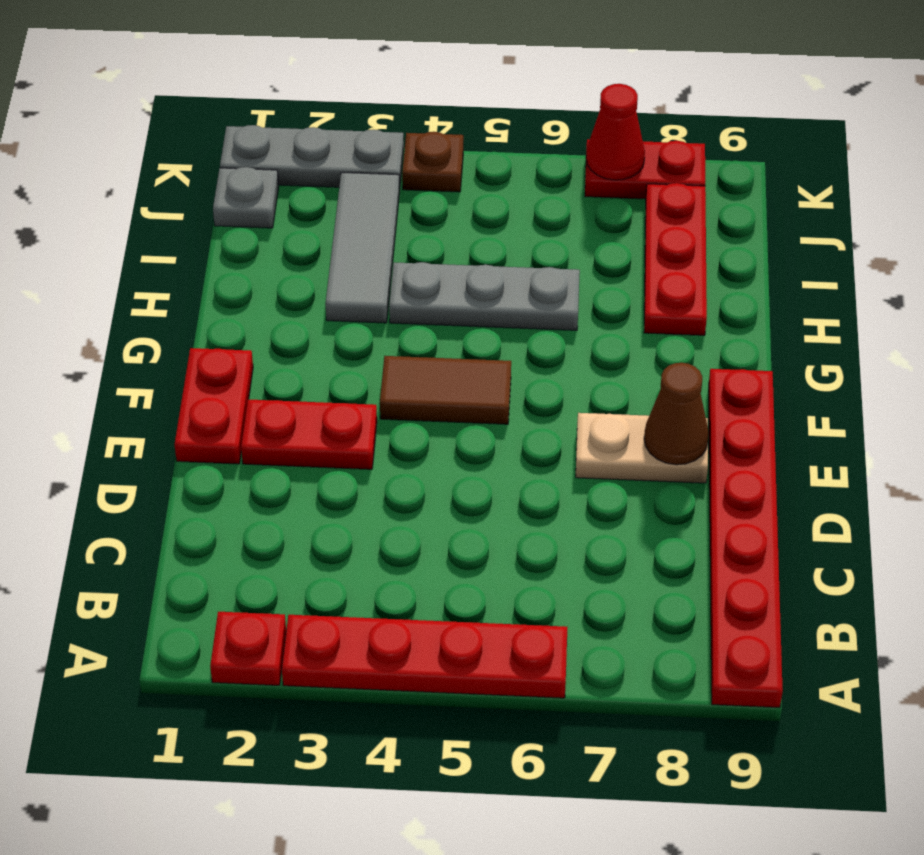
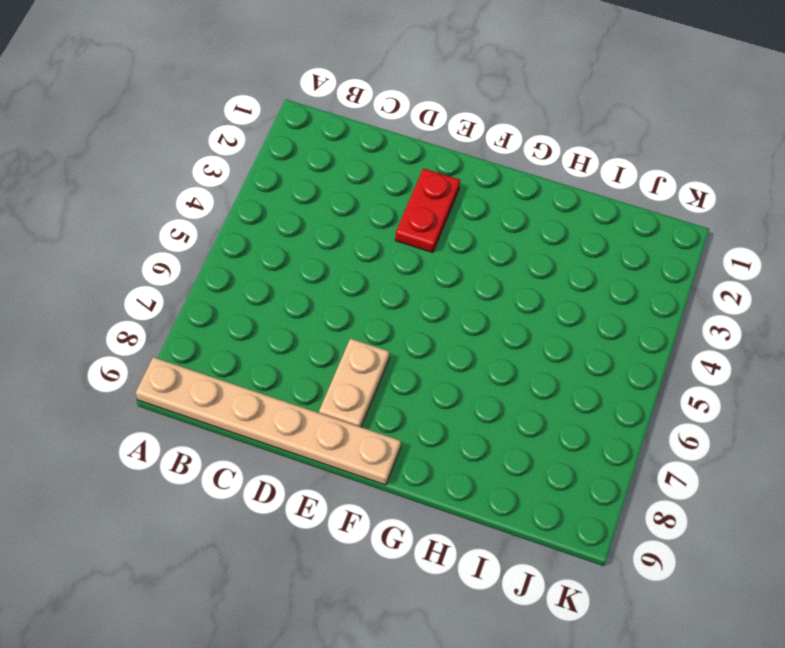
tan plate A9:F9 level 1 -> red plate A9:F9 level 1
none -> red plate A2 level 1
none -> red plate A3:A6 level 1
none -> red plate E1:F1 level 1

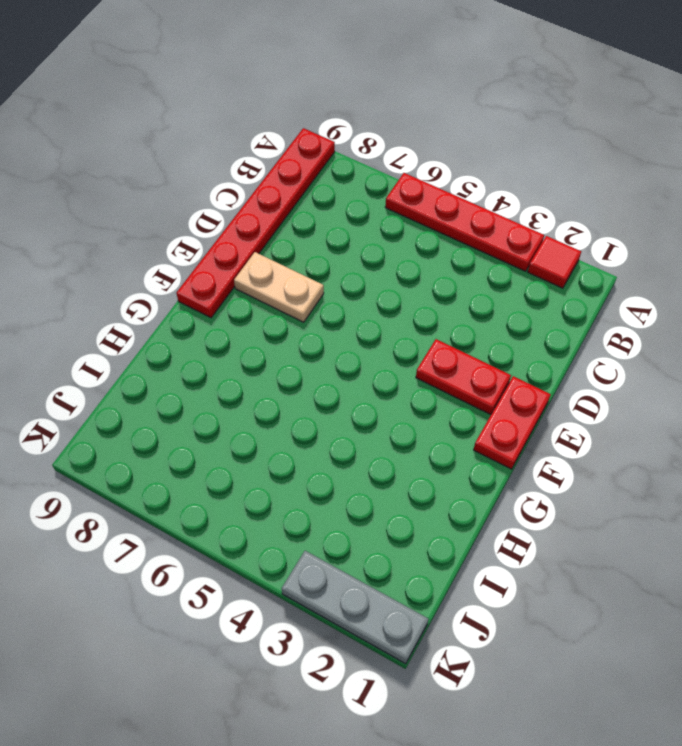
red tile A2 level 1 -> red plate A2 level 1
none -> brown tile F4:F5 level 1
none -> grey tile H3:J3 level 1
none -> grey plate H4:H6 level 1

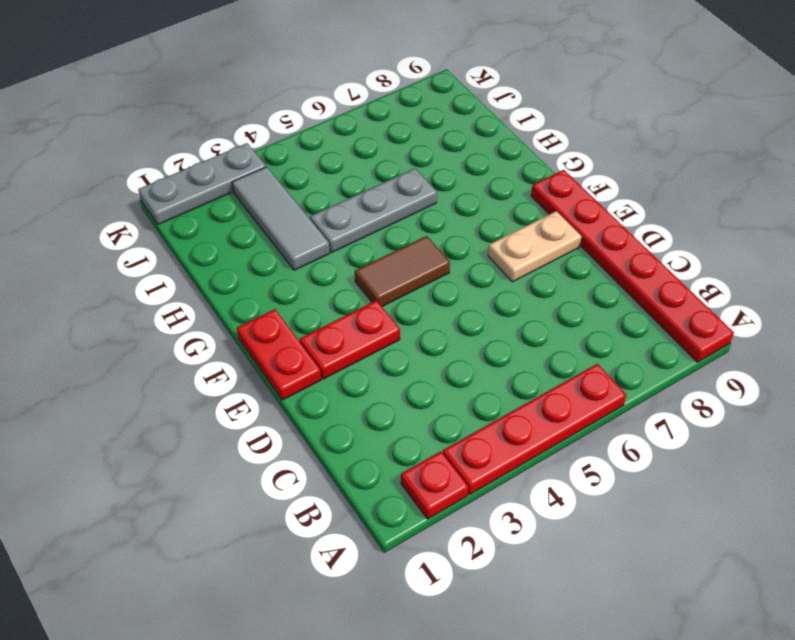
none -> red plate H8:J8 level 1
none -> grey plate J1 level 1
none -> brown plate K4 level 1

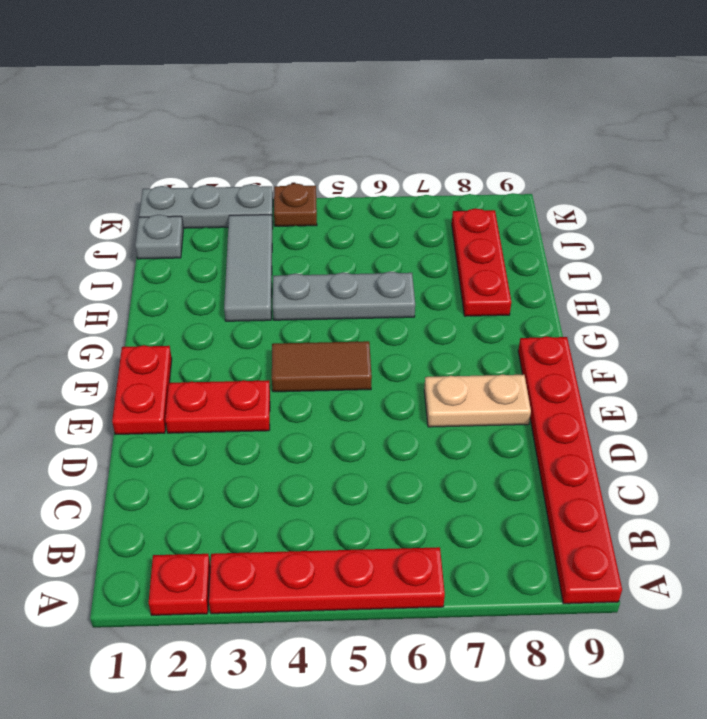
none -> red plate K7:K8 level 1
none -> brown cone E8 level 2
none -> red cone K7 level 2

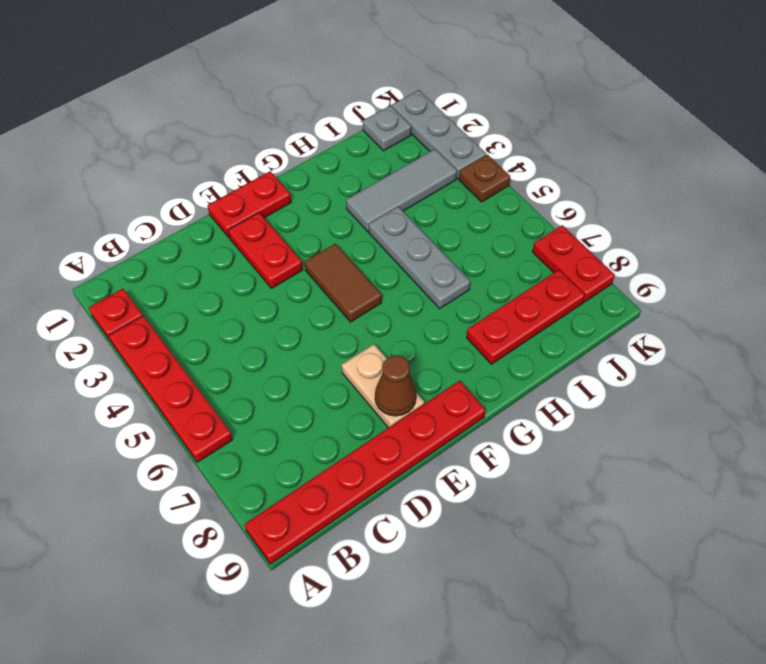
none -> red cone K7 level 2

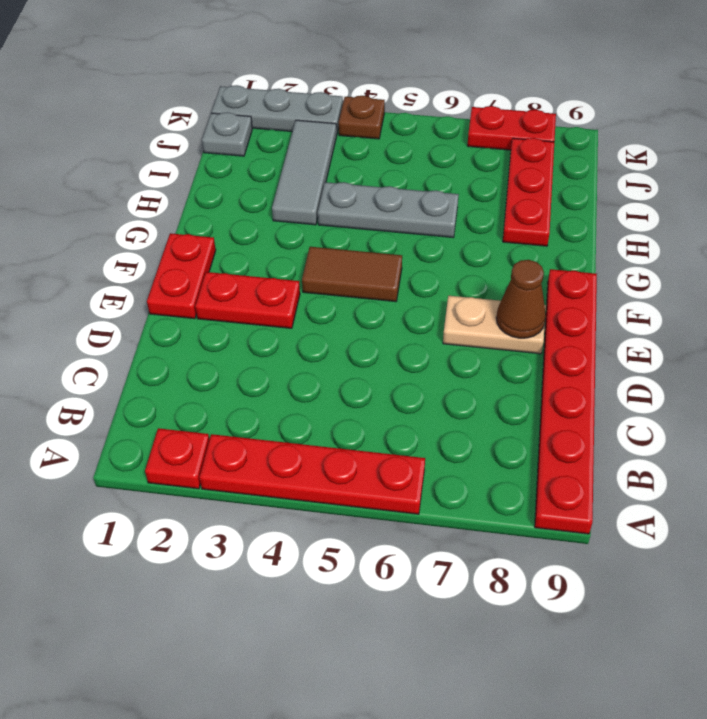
none -> red cone K7 level 2

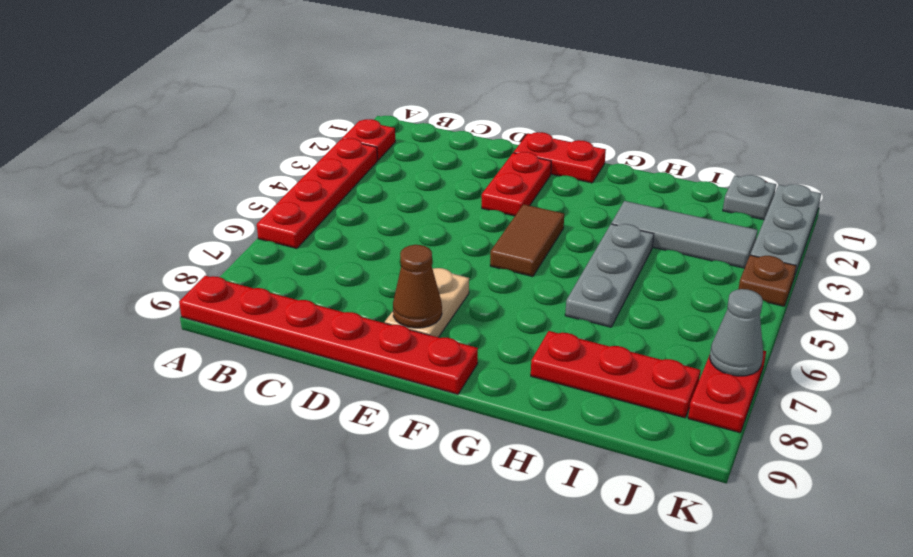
grey cone K7 level 2 -> red cone K7 level 2

